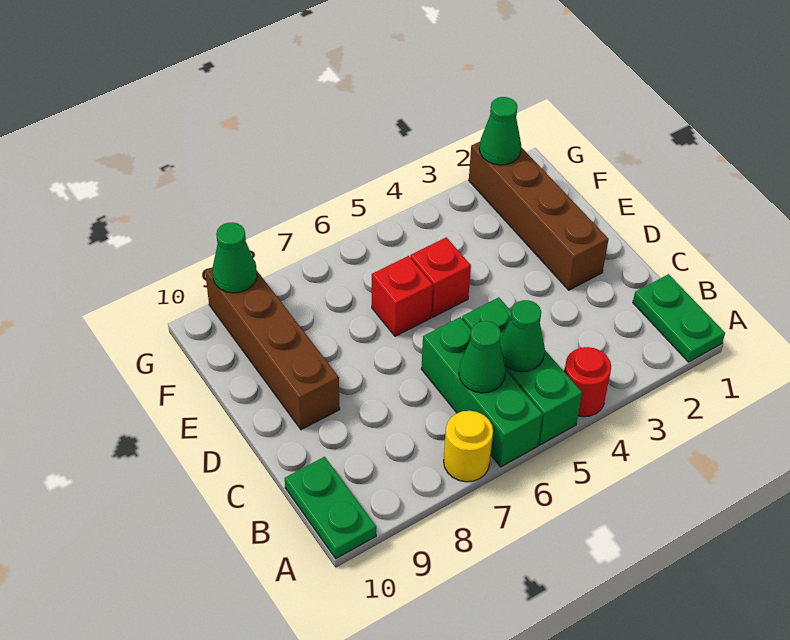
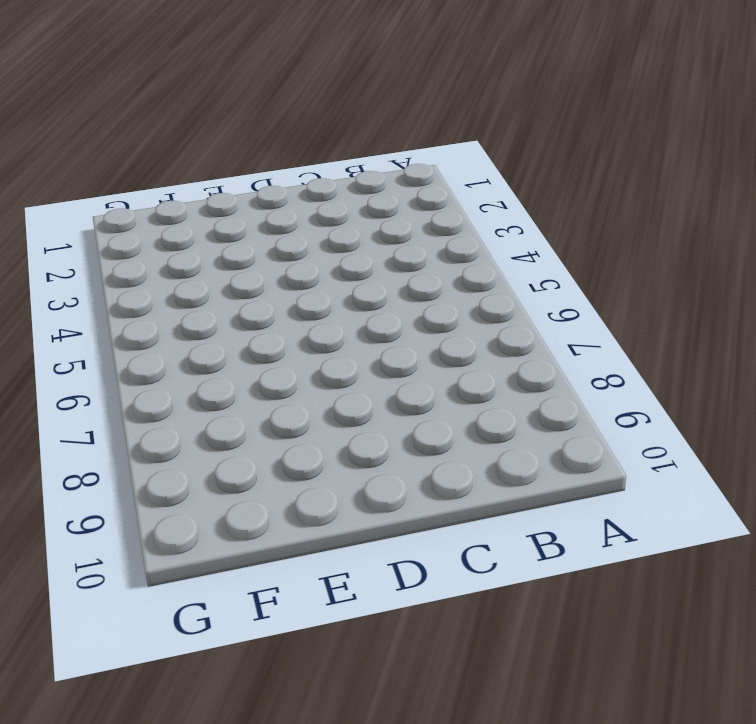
none -> green plate A1:B1 level 1
none -> red round brick A4 level 1
none -> green brick A5:C5 level 1

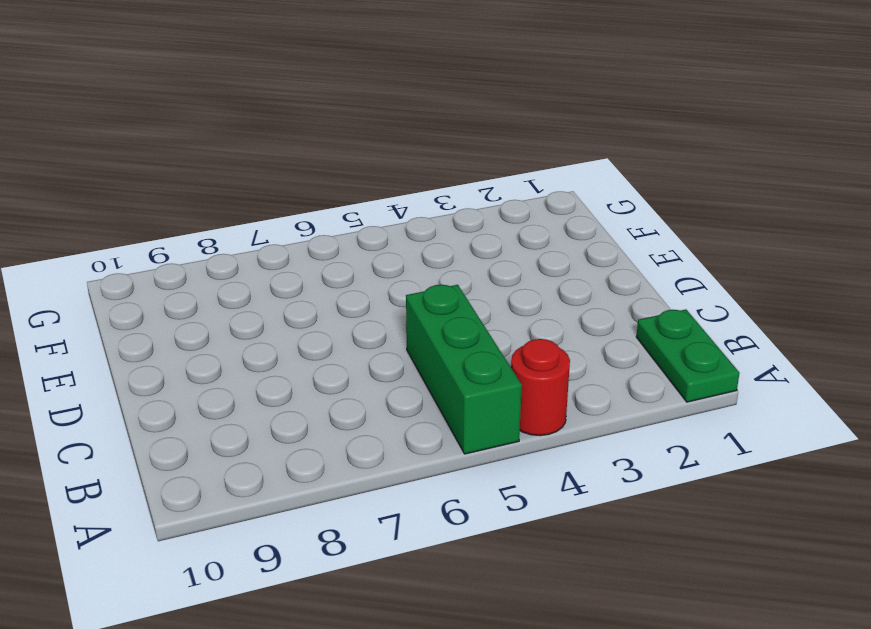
none -> green brick A6:C6 level 1
none -> yellow round brick A7 level 1
none -> green plate A10:B10 level 1

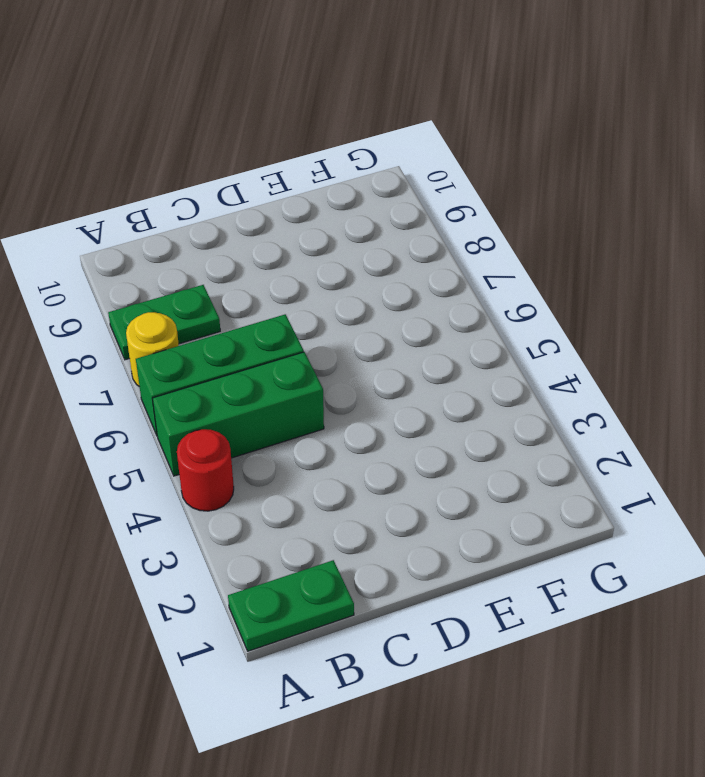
green plate A8:B8 level 1 -> green plate A10:B10 level 1
none -> brown brick D2:G2 level 1
none -> brown brick D9:G9 level 1
none -> red brick E5 level 1

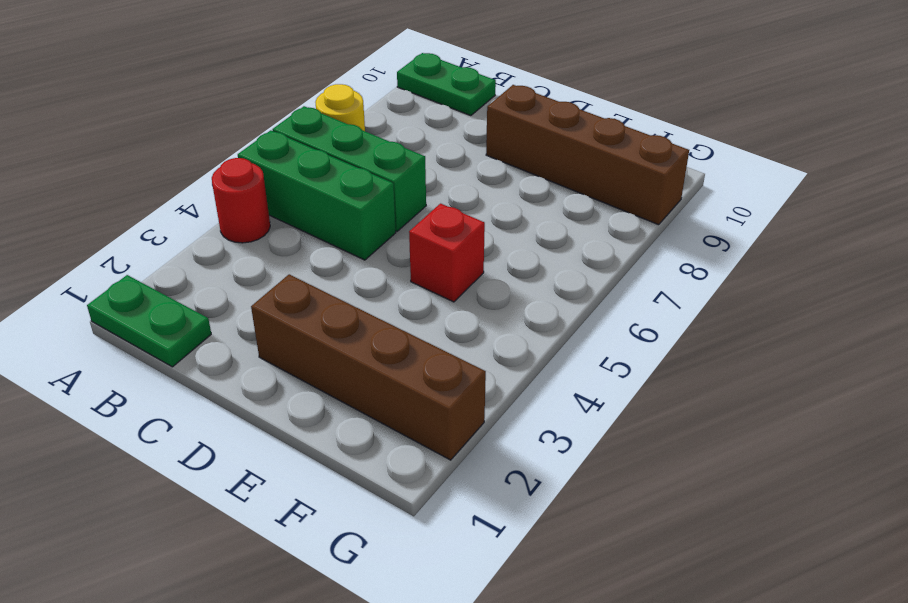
none -> red brick E6 level 1
none -> green cone B5 level 2
none -> green cone B6 level 2

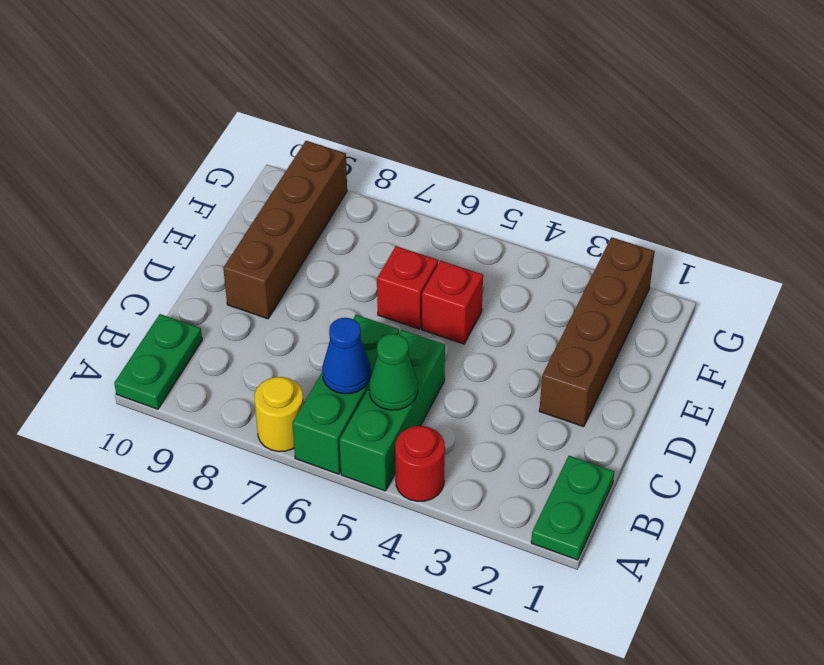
blue cone B6 level 2 -> green cone B6 level 2
none -> green cone G2 level 2
none -> green cone G9 level 2

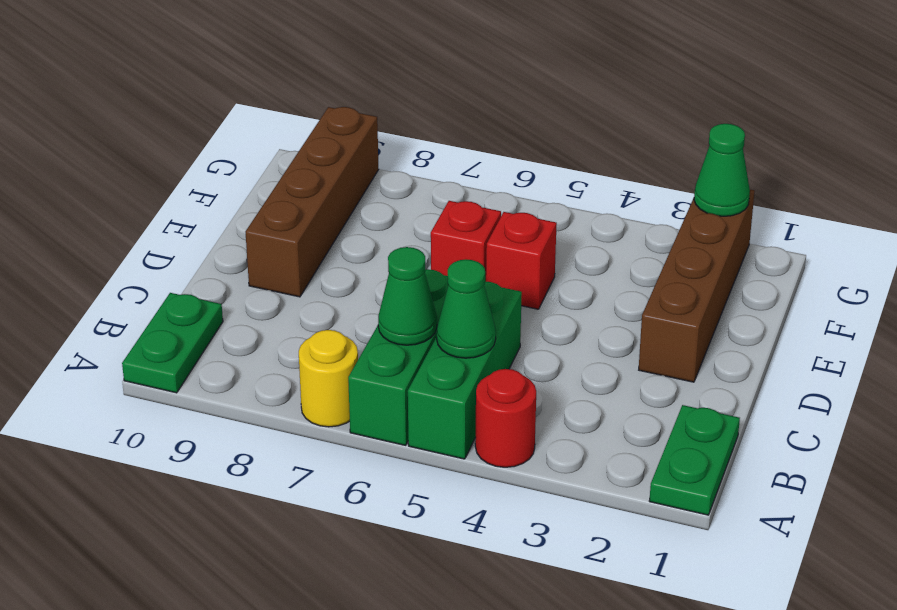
none -> green cone G9 level 2

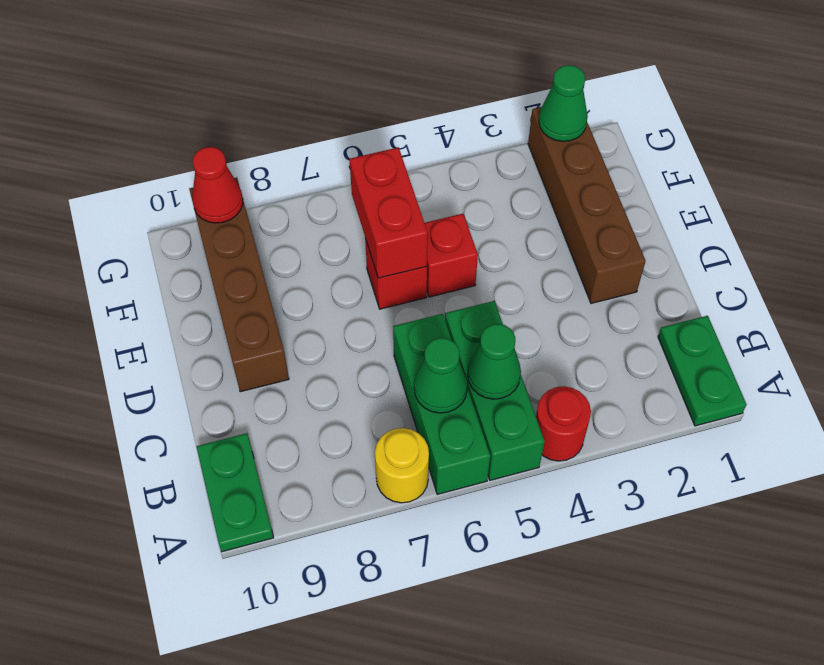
red brick E6:F6 level 2 -> none
red cone G9 level 2 -> green cone G9 level 2

